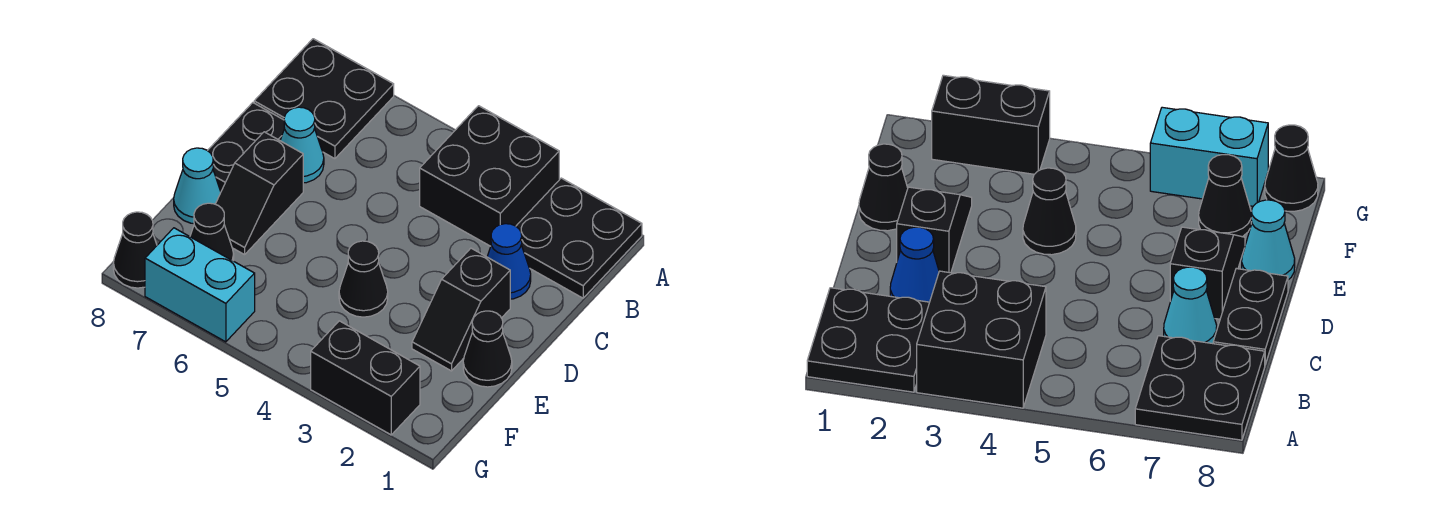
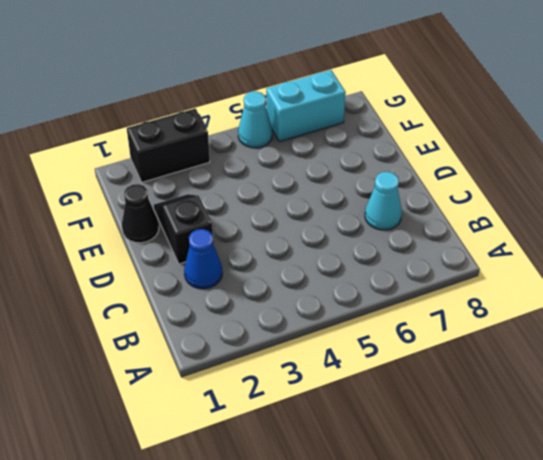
cyan cone G5 level 1 -> cyan cone E8 level 1
none -> black plate A1:B2 level 1
none -> black brick A3:B4 level 1
none -> black plate A7:B8 level 1

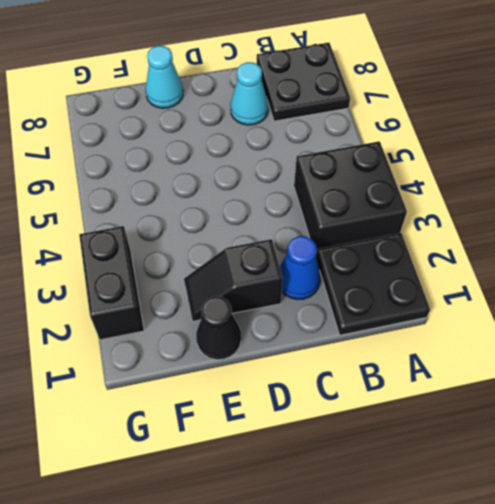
none -> black plate C8:D8 level 1
none -> black slope D7:E7 level 1 top D
none -> black cone E4 level 1

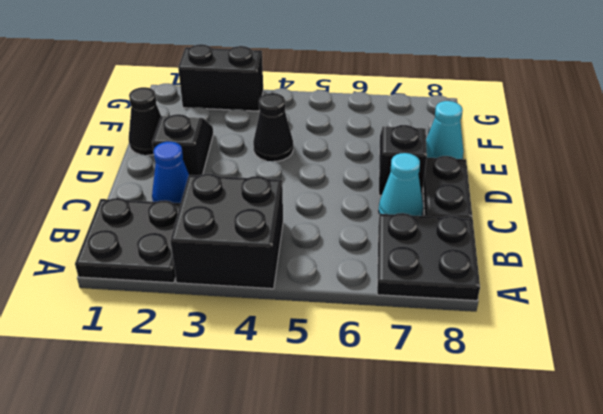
none -> black cone F7 level 1
none -> cyan brick G6:G7 level 1
none -> black cone G8 level 1

